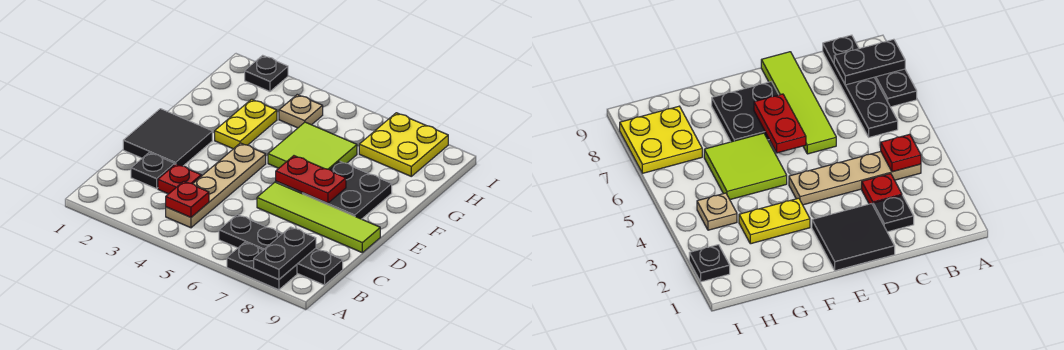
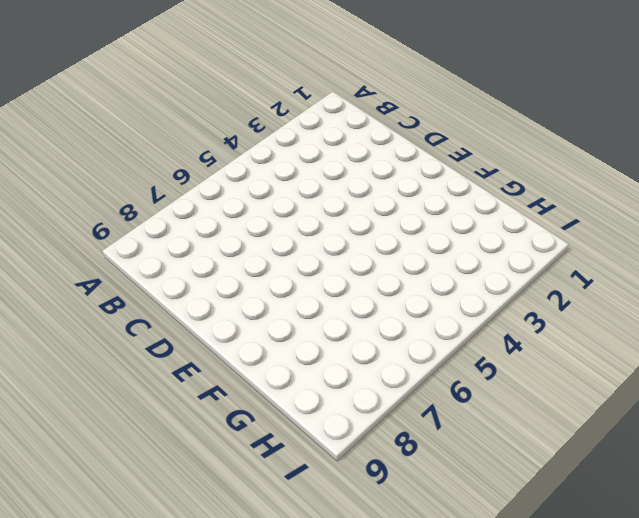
none -> black plate A7:A8 level 1
none -> tan plate B4:E4 level 1
none -> black plate B6:B9 level 1

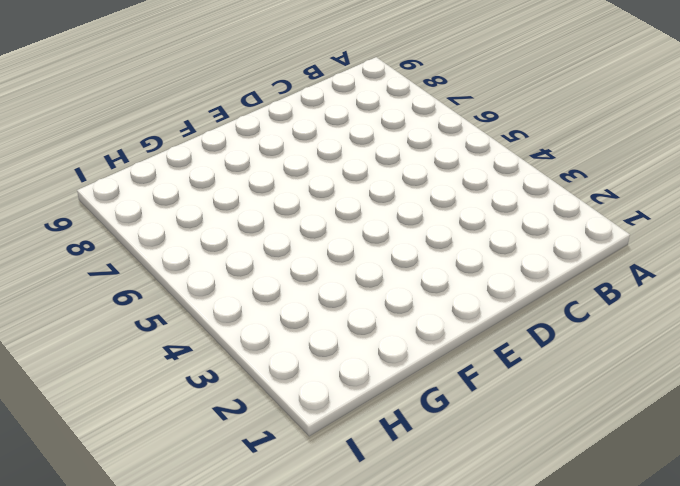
none -> black plate A7:A8 level 1
none -> tan plate B4:E4 level 1
none -> black plate B6:B9 level 1

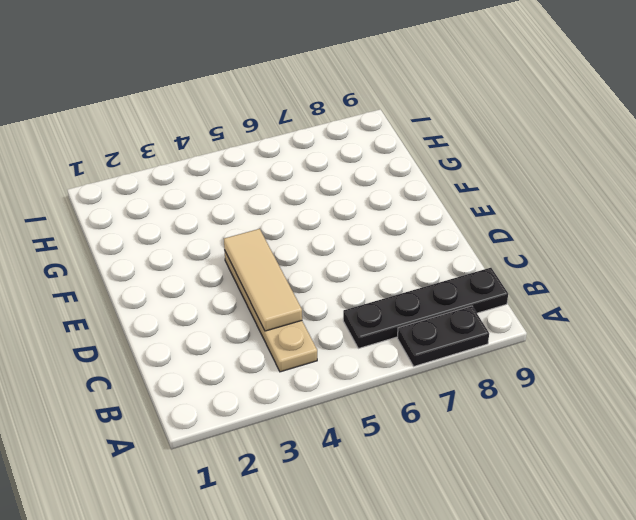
tan tile C4:E4 level 2 -> none
none -> black plate C2 level 1
none -> red plate C3 level 1
none -> black tile D1:E2 level 1

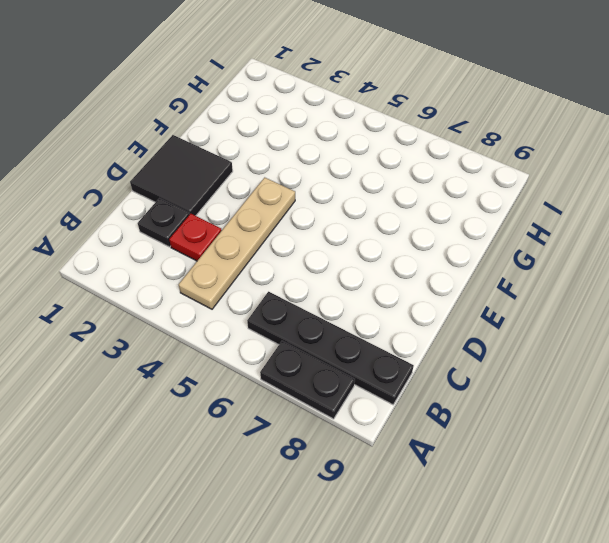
none -> lime tile D6:D9 level 1
none -> black plate E7:F8 level 1
none -> yellow plate F3:G3 level 1

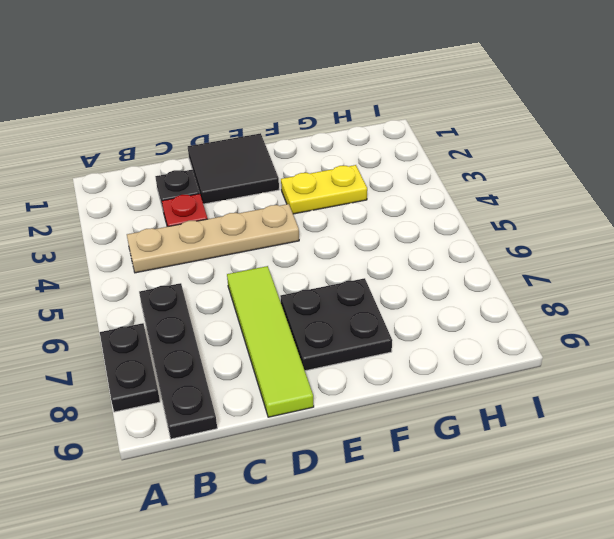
none -> lime tile F5:G6 level 1
none -> tan plate H4 level 1
none -> yellow plate H7:I8 level 1

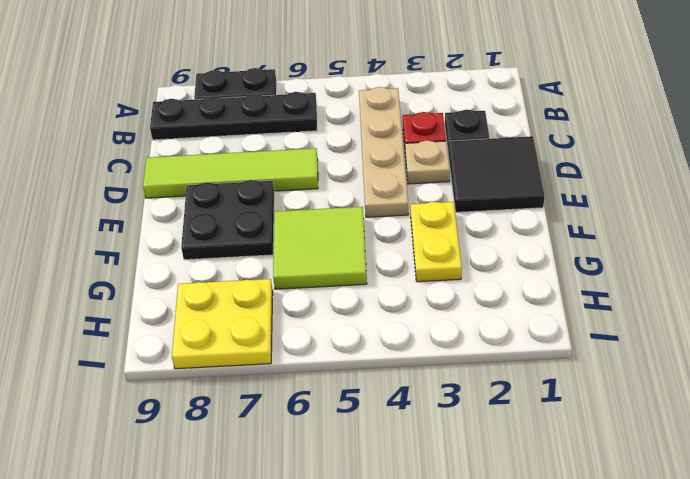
tan plate D3 level 1 -> tan plate H4 level 1
none -> black plate I2 level 1
none -> black plate A8:B8 level 2
none -> red plate B4 level 2

